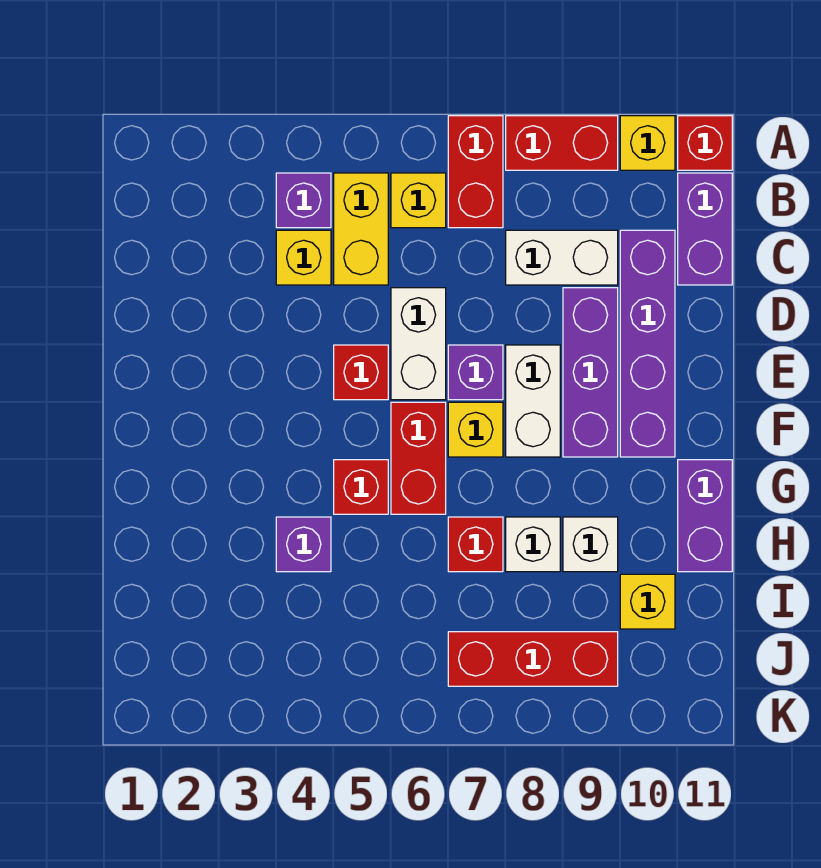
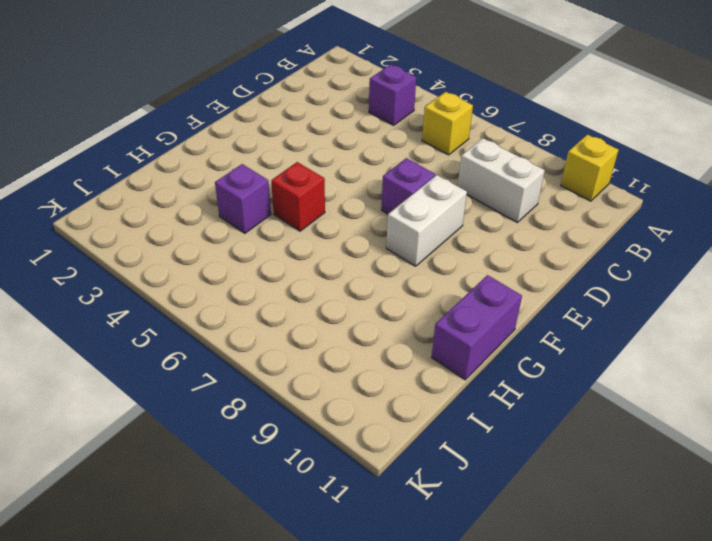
none -> red brick A7:B7 level 1
none -> red brick A8:A9 level 1
none -> red brick A11 level 1

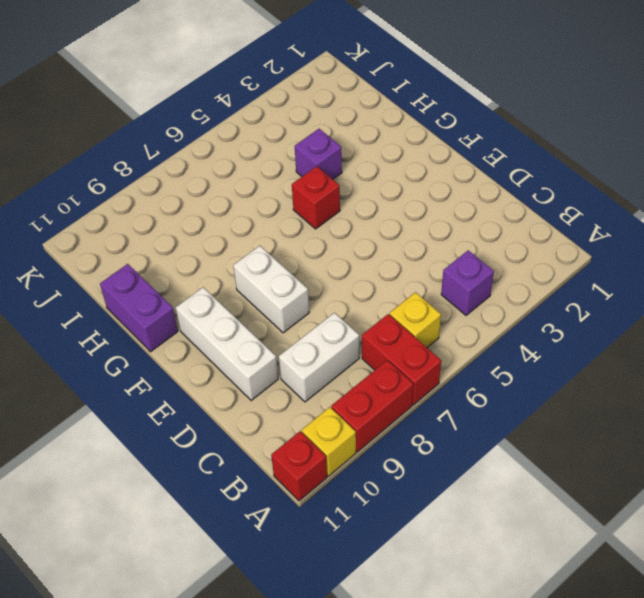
white brick D10:F10 level 1 -> purple brick C10:F10 level 1
none -> yellow brick B5:C5 level 1
none -> purple brick B11:C11 level 1
none -> yellow brick C4 level 1

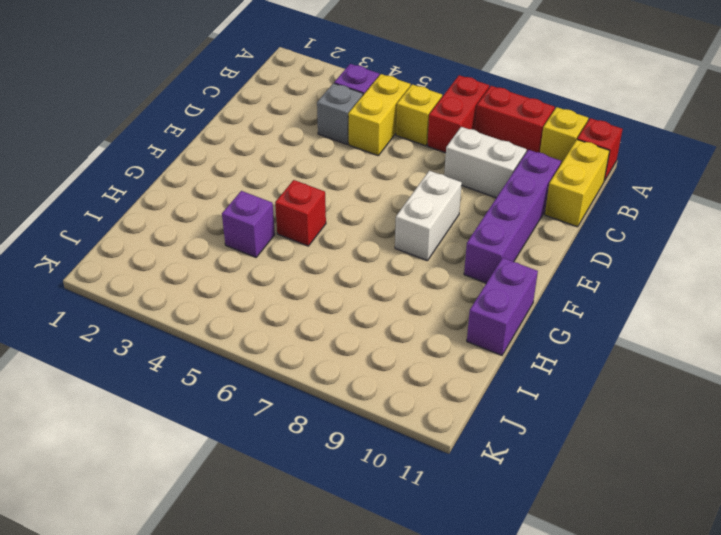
yellow brick B11:C11 level 1 -> purple brick B11:C11 level 1
grey brick C4 level 1 -> yellow brick C4 level 1
none -> white brick D6:E6 level 1
none -> purple brick D9:F9 level 1
none -> red brick E5 level 1

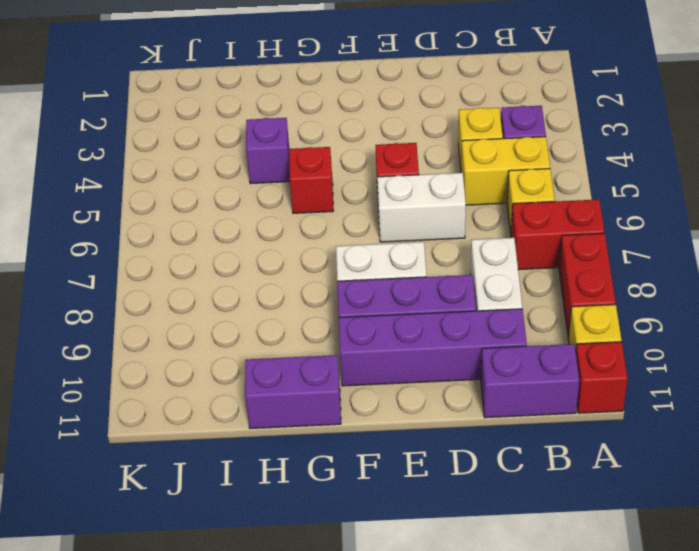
none -> purple brick E7 level 1
none -> red brick F6:G6 level 1
none -> yellow brick F7 level 1

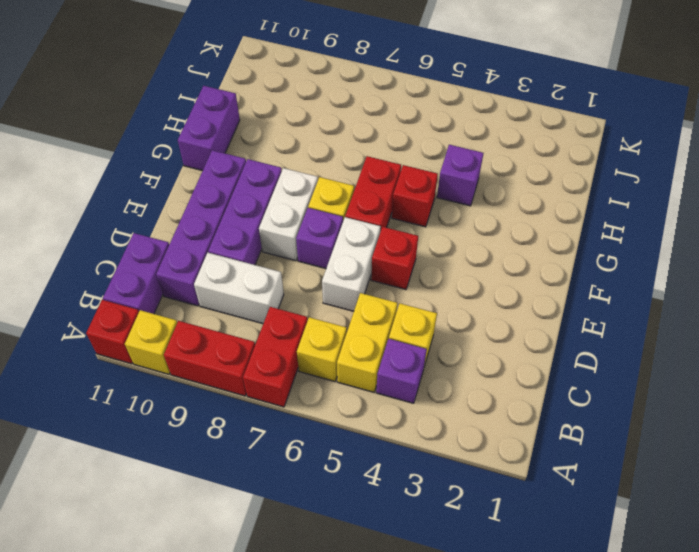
none -> red brick H7 level 1
none -> white brick H8 level 1
none -> white brick H9 level 1

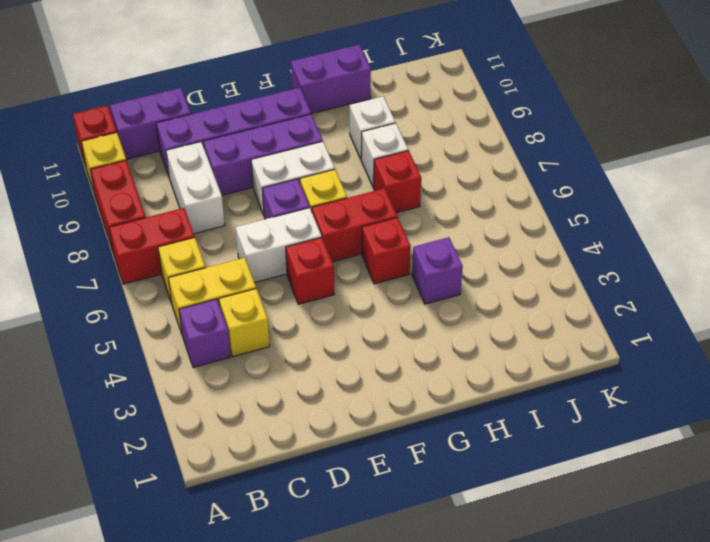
none -> yellow brick I10 level 1
none -> red brick J7:J9 level 1

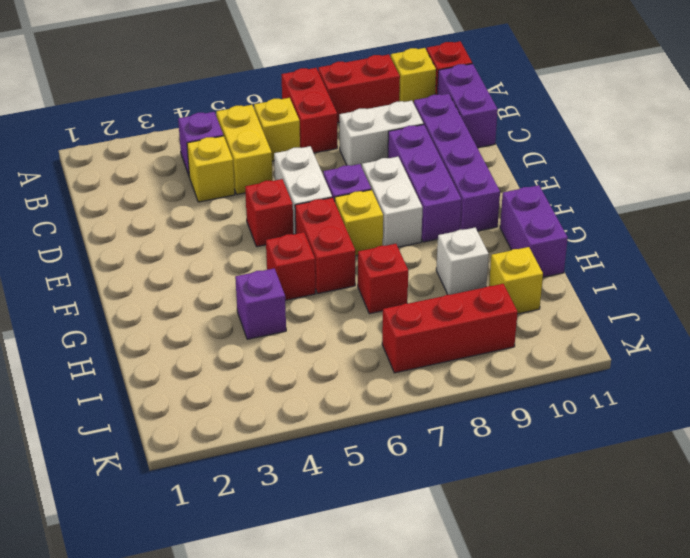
none -> white brick H8 level 1

